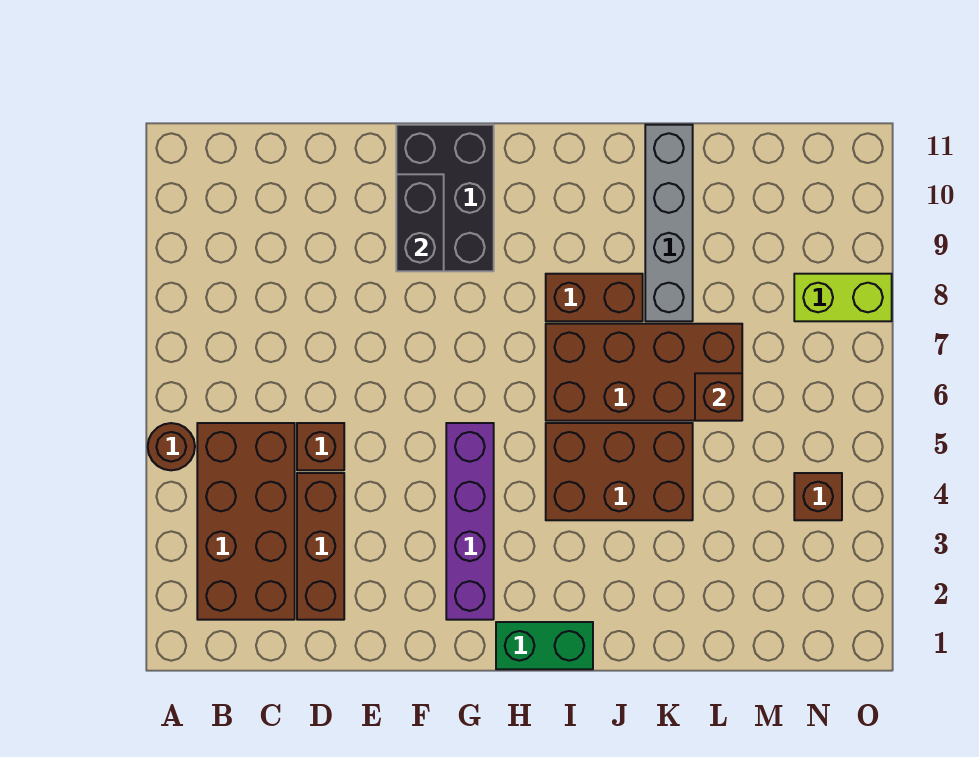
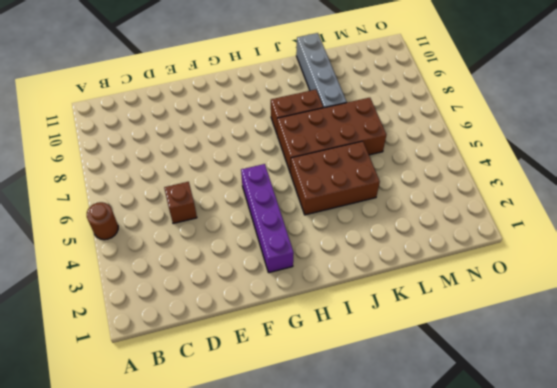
none -> brown brick B2:C5 level 1
none -> brown brick D2:D4 level 1
none -> black brick F9:G11 level 1

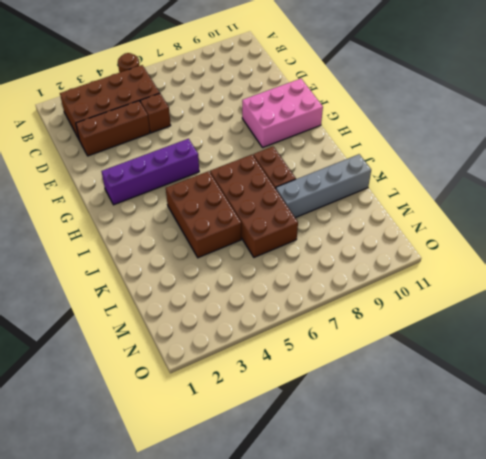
pink brick F9:G11 level 1 -> black brick F9:G11 level 1
none -> green brick H1:I1 level 1
none -> brown brick N4 level 1
none -> lime brick N8:O8 level 1

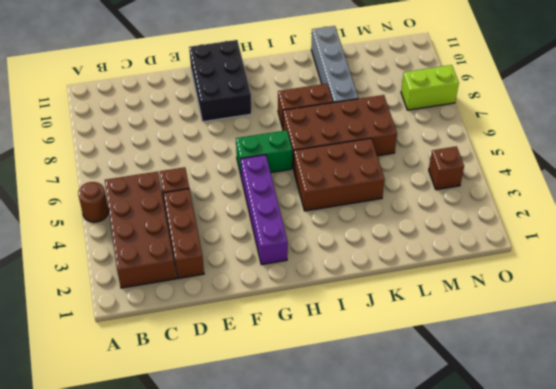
green brick G6:H6 level 1 -> green brick H1:I1 level 1
none -> black brick F9:F10 level 2
none -> brown brick L6 level 2

